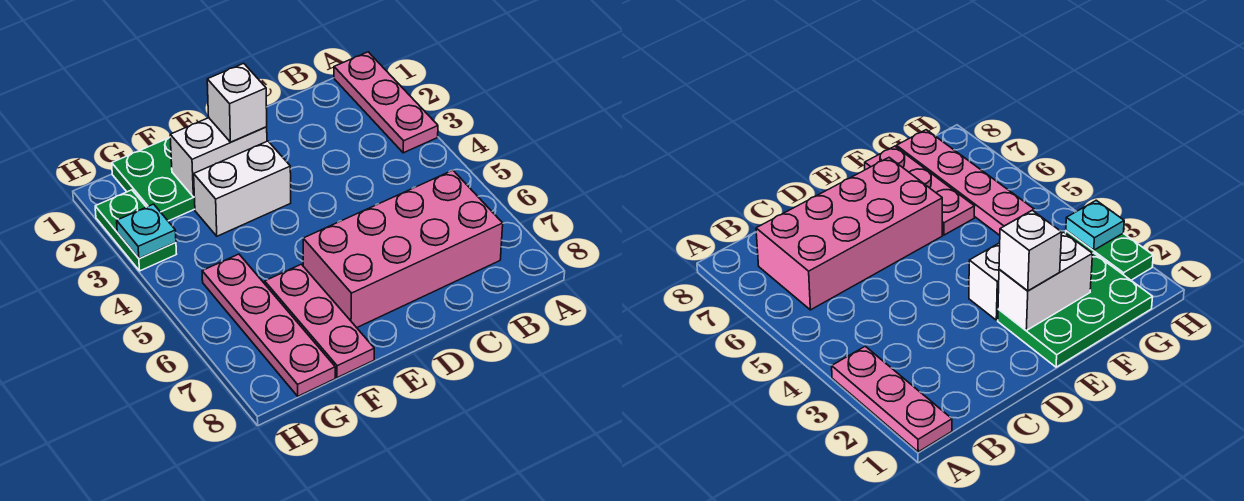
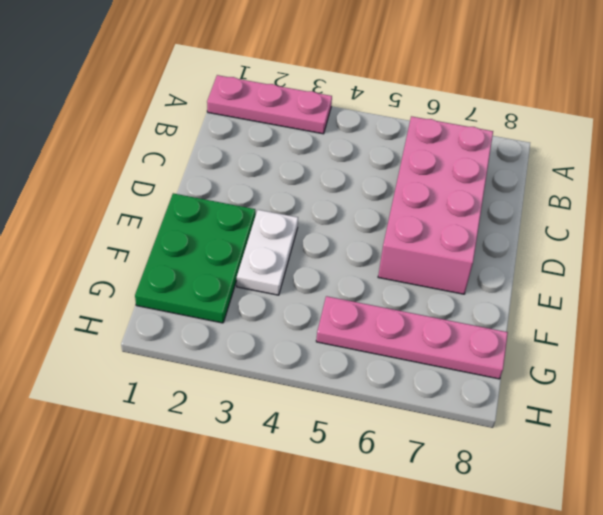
white plate E3:F3 level 1 -> white brick E3:F3 level 1
none -> pink plate F6:F8 level 1
none -> green plate H2:H3 level 1

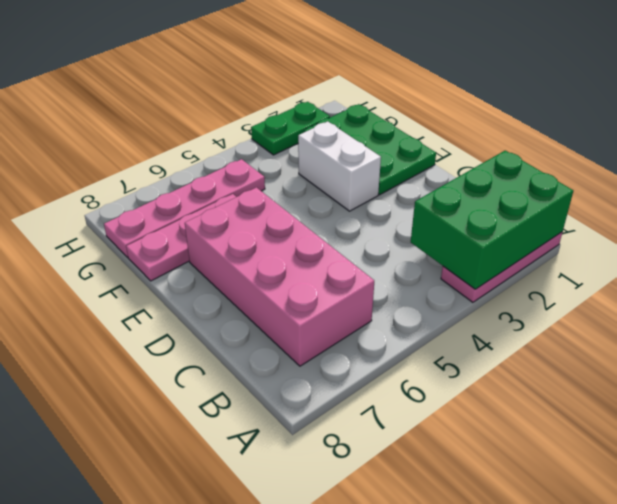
green brick A1:B3 level 2 -> none
none -> white brick E2:F2 level 2
none -> cyan plate H3 level 2

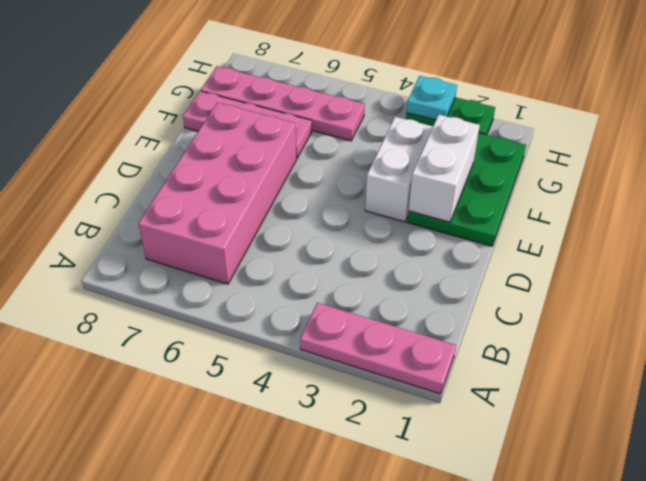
none -> white brick E2 level 3

